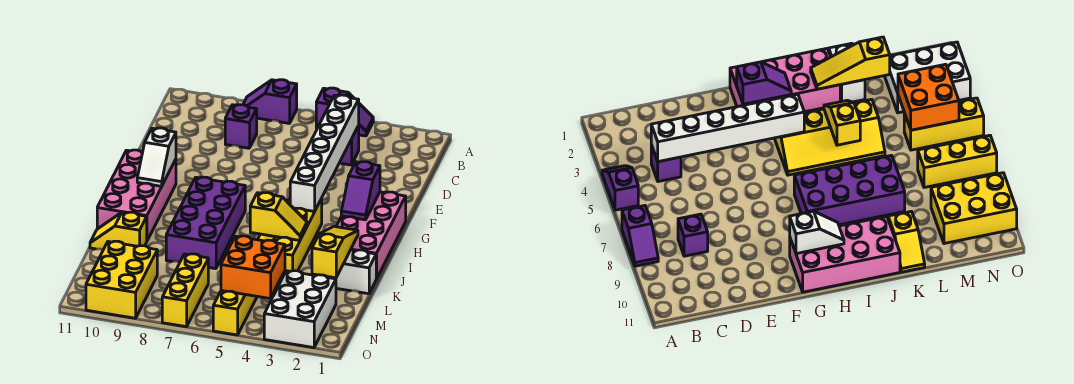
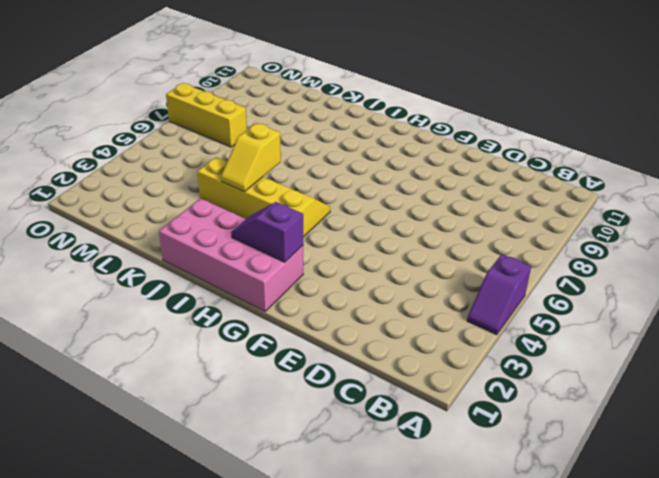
none -> purple slope A7:A8 level 1 top 7
none -> purple brick C4 level 1
none -> purple brick C8 level 1

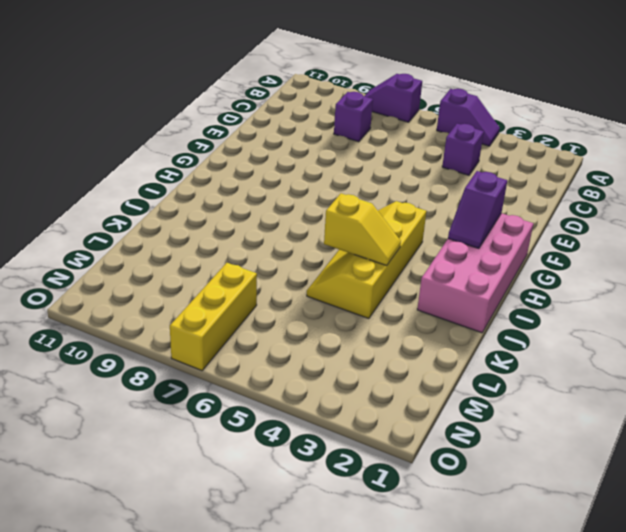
none -> pink brick G10:J11 level 1
none -> purple brick H7:K8 level 1
none -> white brick K1:K2 level 1

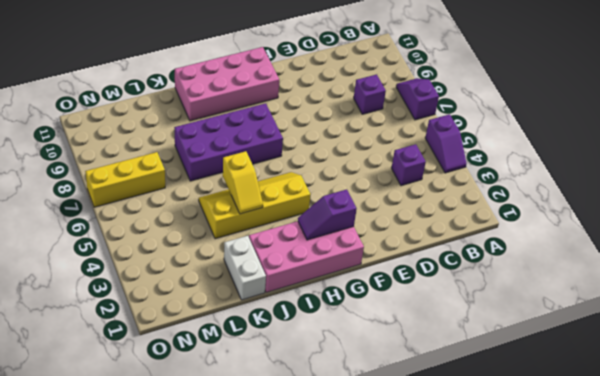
none -> yellow slope K10:K11 level 1 top 10
none -> white brick M2:O3 level 1
none -> yellow brick M5:O5 level 1

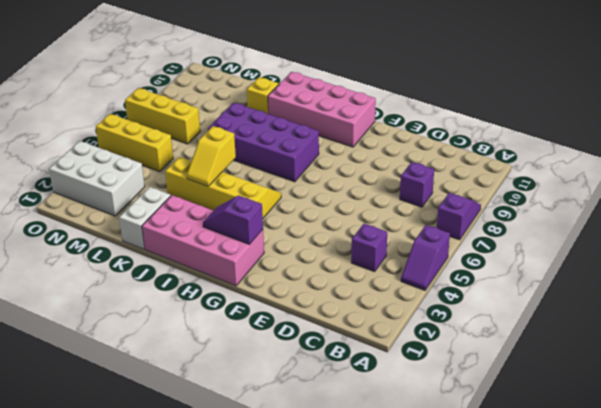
none -> yellow brick M9:O10 level 1
none -> white brick C4:H4 level 2
none -> white slope G10:H10 level 2 top G

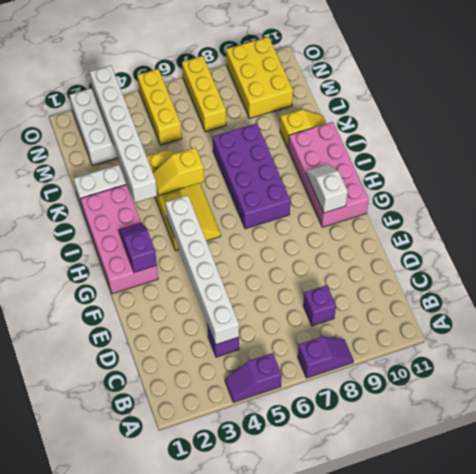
white brick J3:O3 level 2 -> none
none -> yellow slope J2:L2 level 2 top L
none -> orange brick M4:N5 level 2

